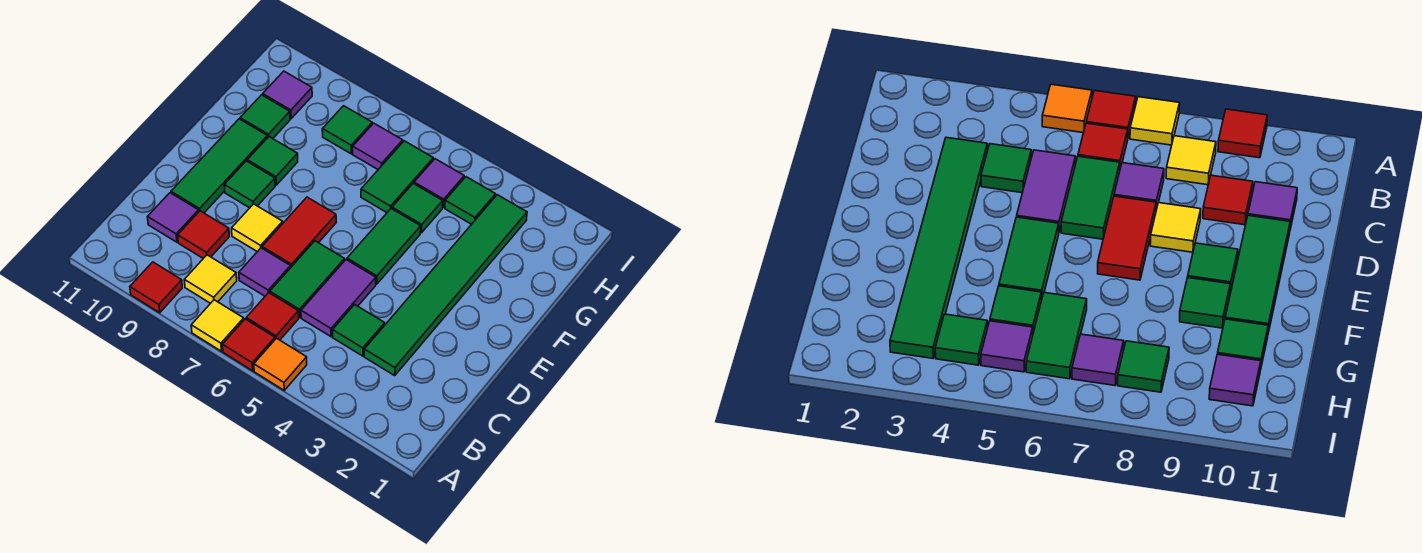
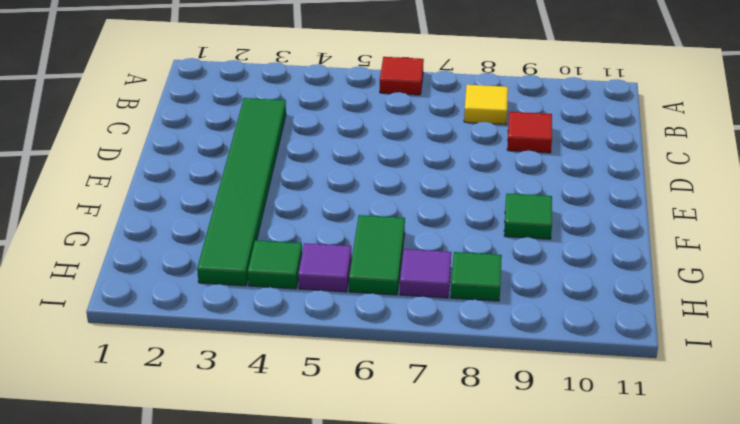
none -> orange tile A5 level 1
none -> yellow tile A7 level 1
none -> red tile A9 level 1

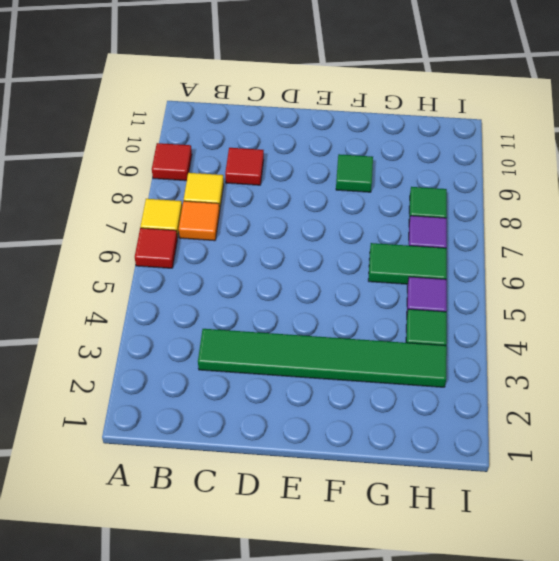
orange tile B7 level 1 -> orange tile A5 level 1
none -> red tile B6 level 1
none -> green tile C4 level 1
none -> purple tile C5:D5 level 1

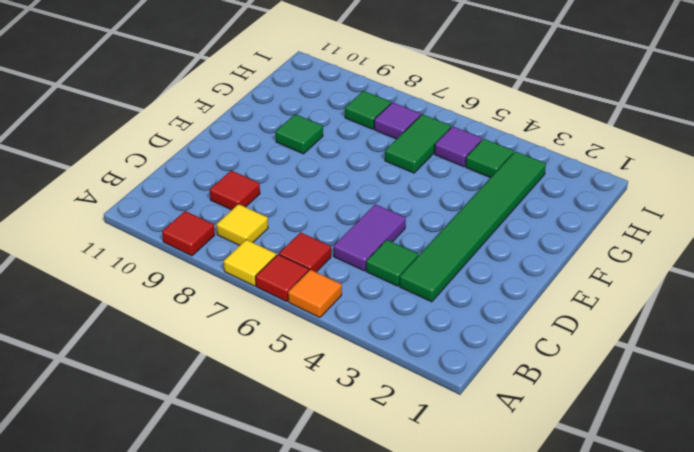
none -> green tile C6:D6 level 1
none -> purple tile C7 level 1
none -> purple tile C10 level 1

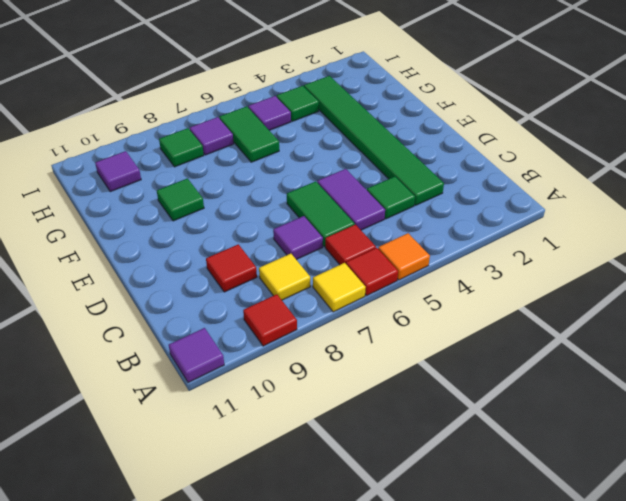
purple tile A11 level 1 -> purple tile C10 level 1
none -> red tile D7:E7 level 1
none -> yellow tile D8 level 1
none -> green tile D10:F10 level 1

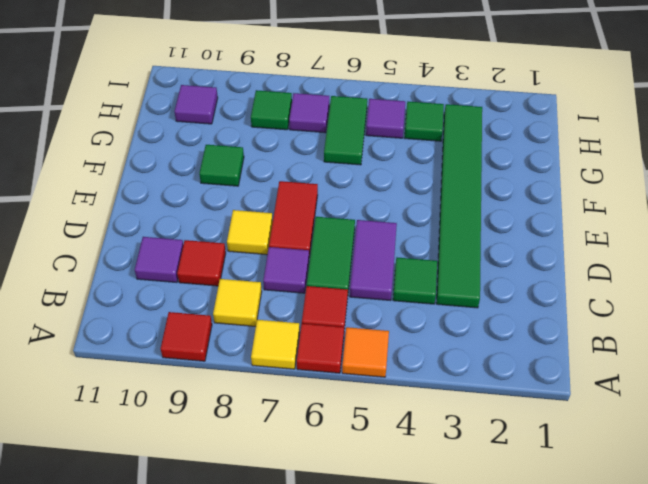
none -> green tile D10:F10 level 1
none -> green tile E5:F5 level 1
none -> green tile E9 level 1

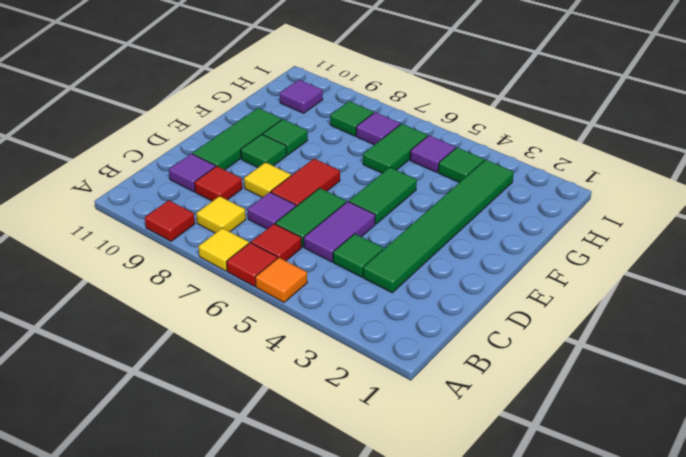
none -> green tile G5 level 1
none -> green tile G10 level 1

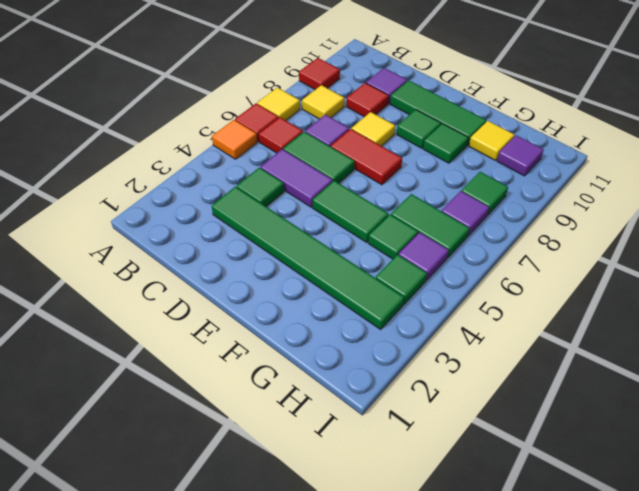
yellow tile G10 level 1 -> green tile G10 level 1

